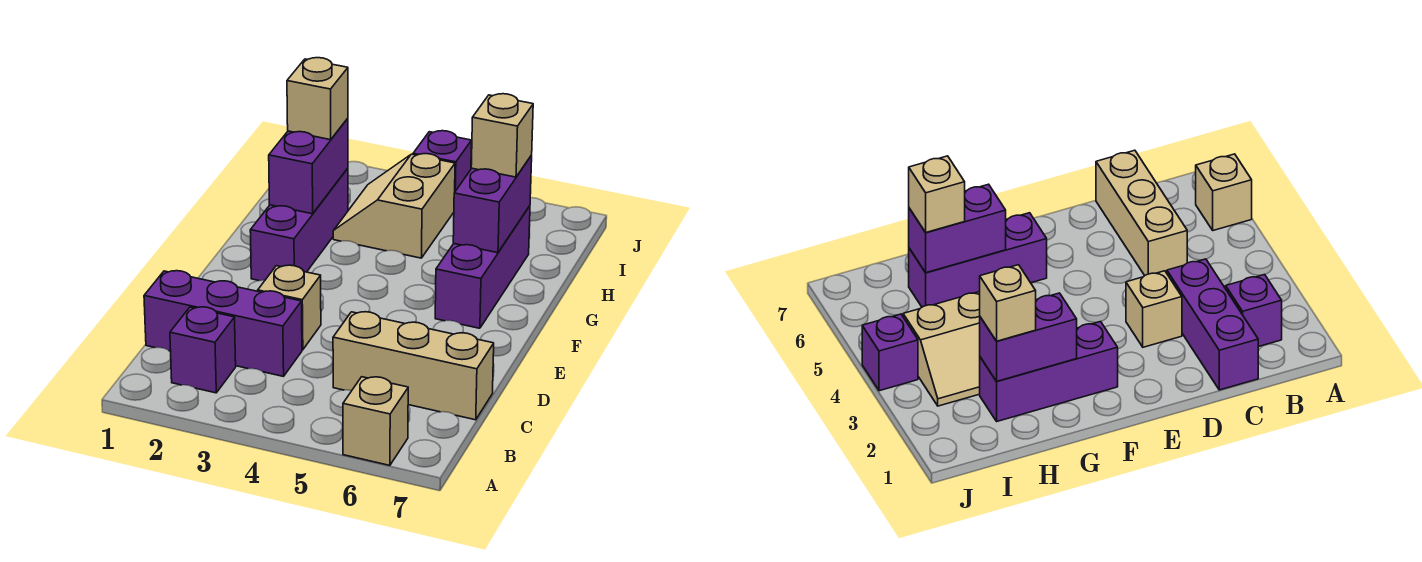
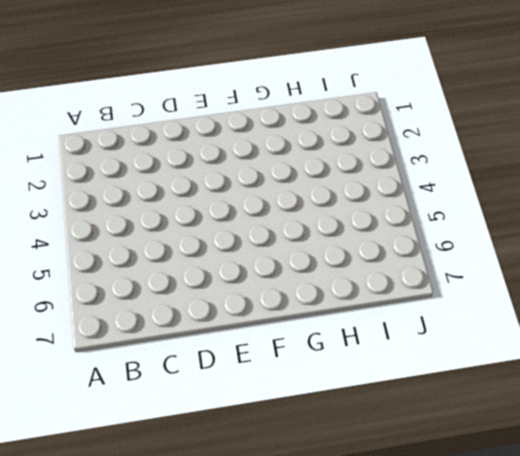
none -> tan brick A6 level 1
none -> purple brick B2 level 1
none -> purple brick C1:C3 level 1

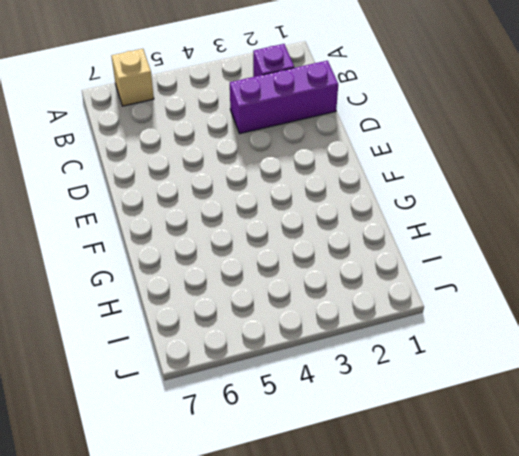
none -> tan brick C5:C7 level 1
none -> tan brick D3 level 1
none -> purple brick F2:H2 level 1

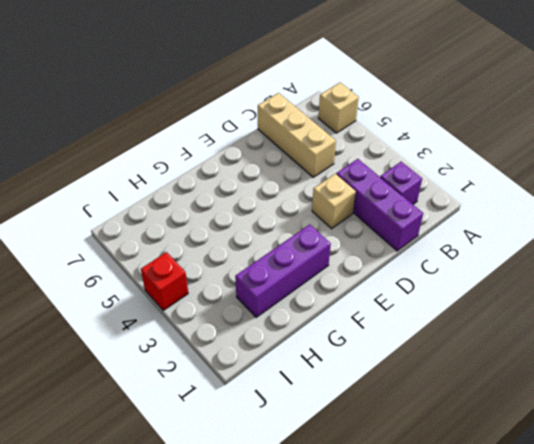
red brick J4 level 1 -> purple brick J4 level 1
none -> purple brick F6:H6 level 1
none -> tan slope H3:I4 level 1 top 4
none -> purple brick G2:H2 level 2

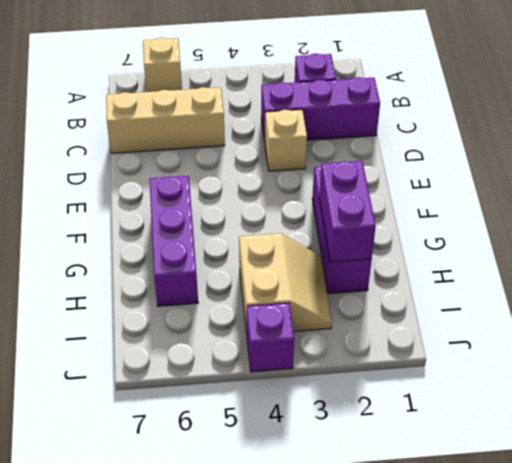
none -> purple brick G6:H6 level 2
none -> tan brick H2 level 3
none -> tan brick H6 level 3

